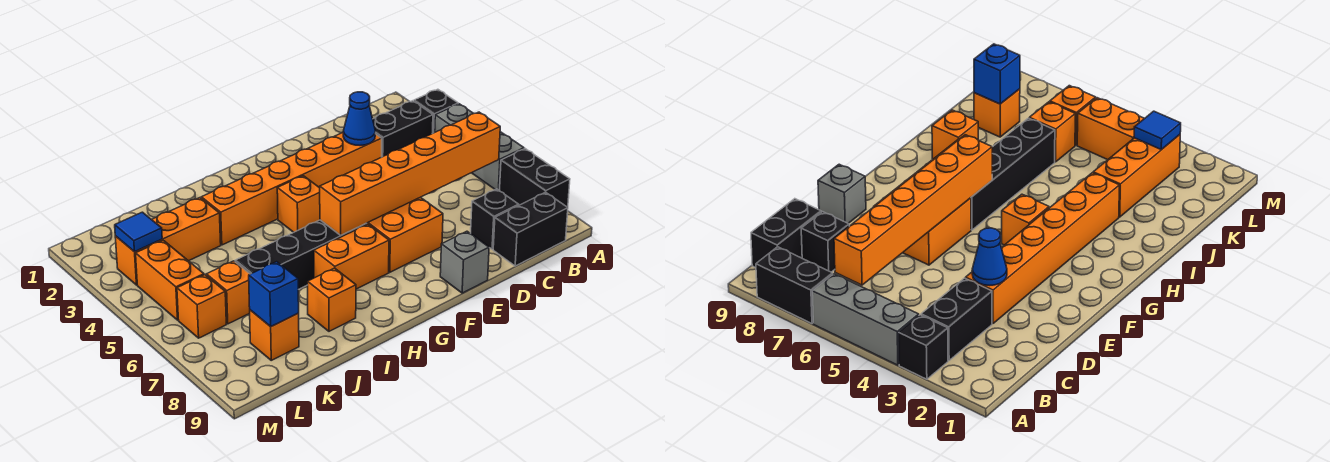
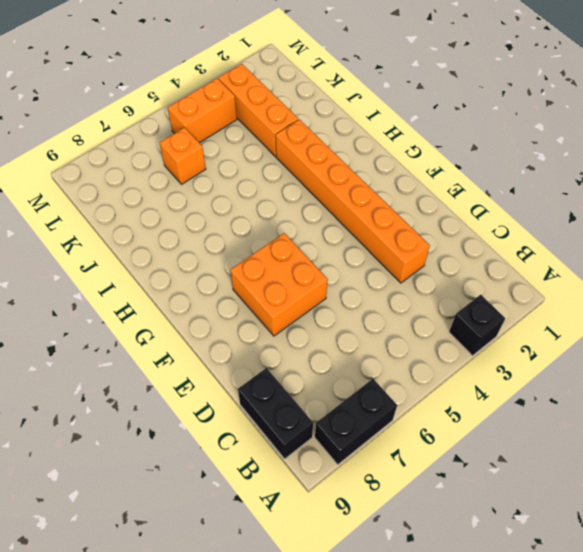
none -> grey brick A4:A6 level 1
none -> black brick B3:C3 level 1
none -> black brick C8 level 1

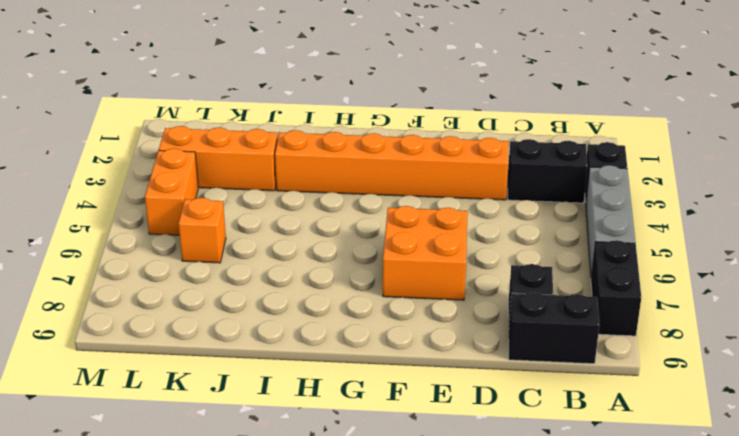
none -> grey brick E9 level 1
none -> orange brick G4 level 1
none -> black brick G6:J6 level 1

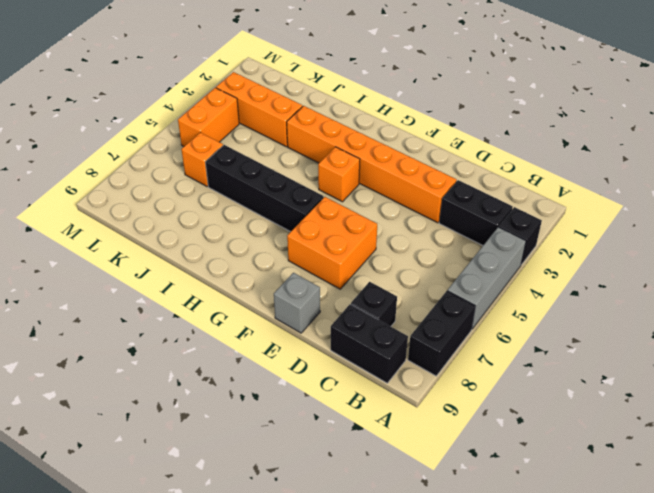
none -> orange brick G7:H7 level 1
none -> orange brick I8 level 1
none -> orange brick K8 level 1

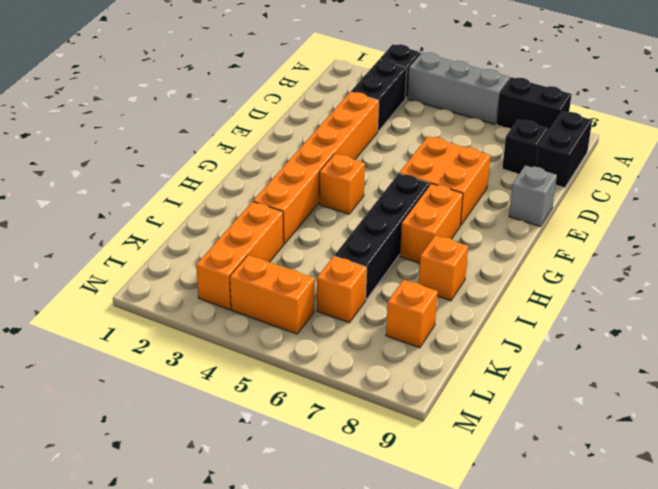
none -> orange brick L6 level 1
none -> orange brick B6:G6 level 2
none -> blue cone D3 level 2

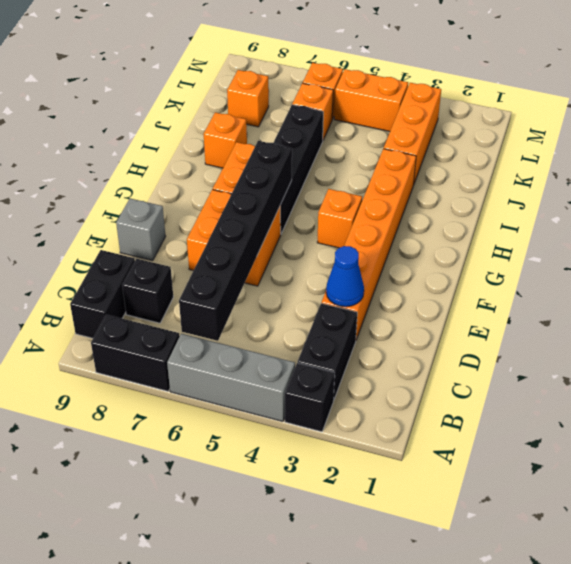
black brick B6:G6 level 2 -> orange brick B6:G6 level 2
none -> blue brick K8 level 2
none -> blue tile L3 level 2

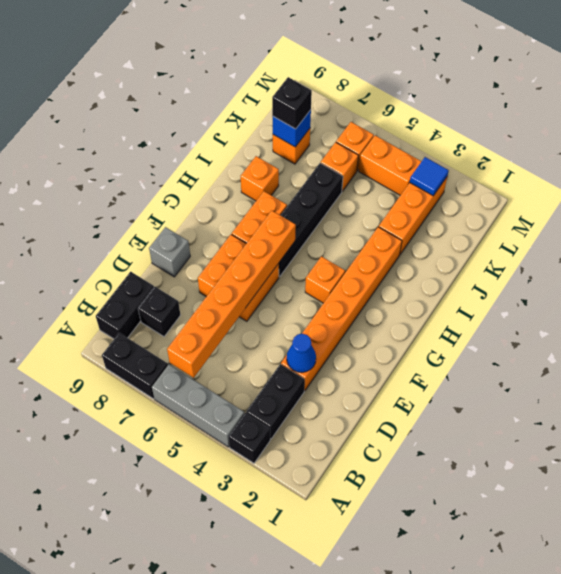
black brick K8 level 3 -> none

